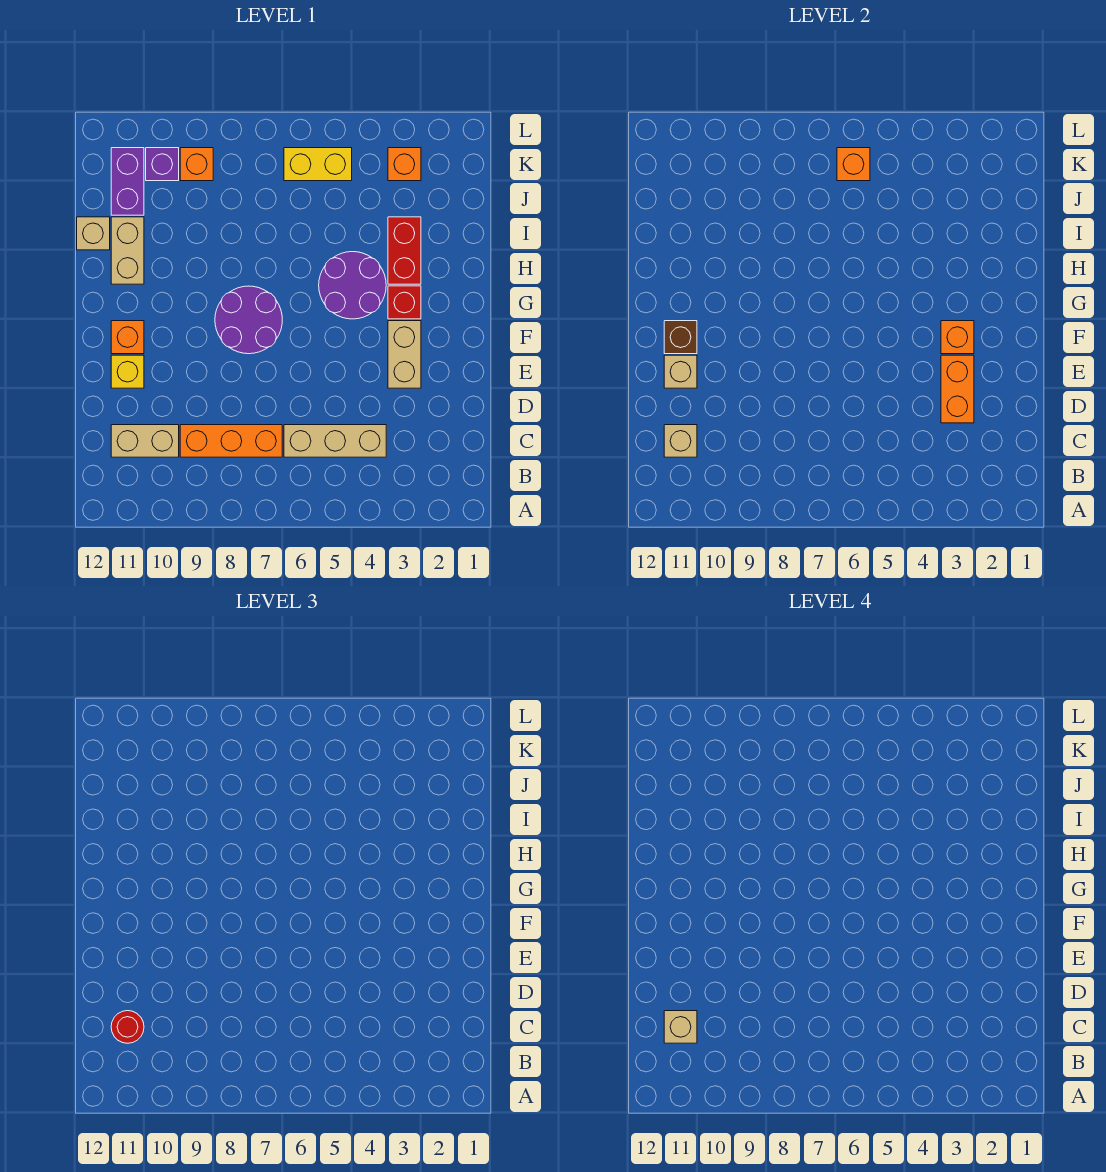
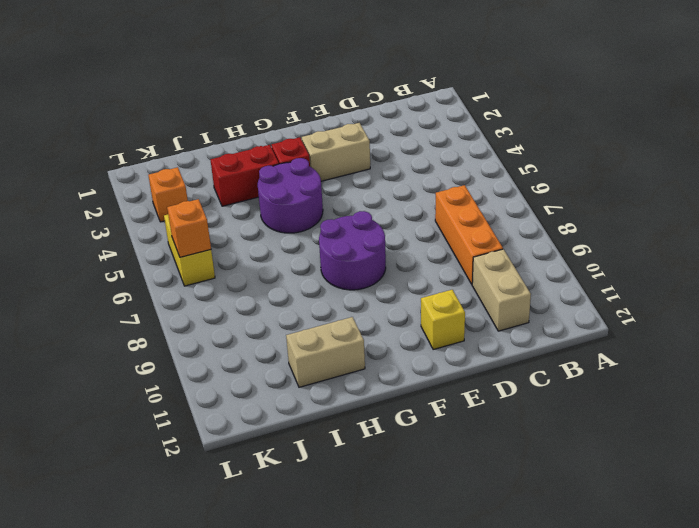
none -> tan brick C4:C6 level 1
none -> orange brick F11 level 1
none -> tan brick I12 level 1

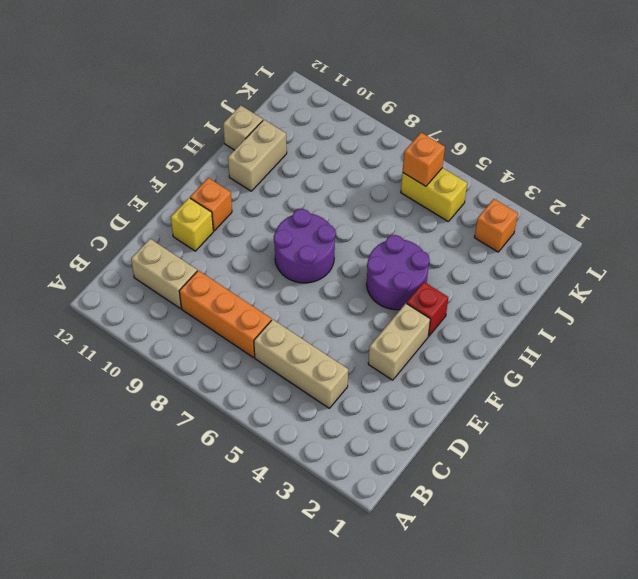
none -> red brick H3:I3 level 1
none -> purple brick J11:K11 level 1
none -> orange brick K9 level 1

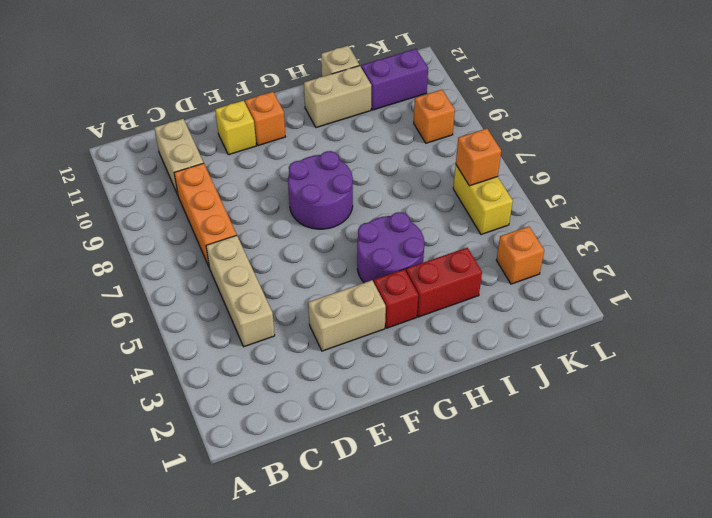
none -> purple brick K10 level 1
none -> tan brick C11 level 2
none -> orange brick D3:E3 level 2

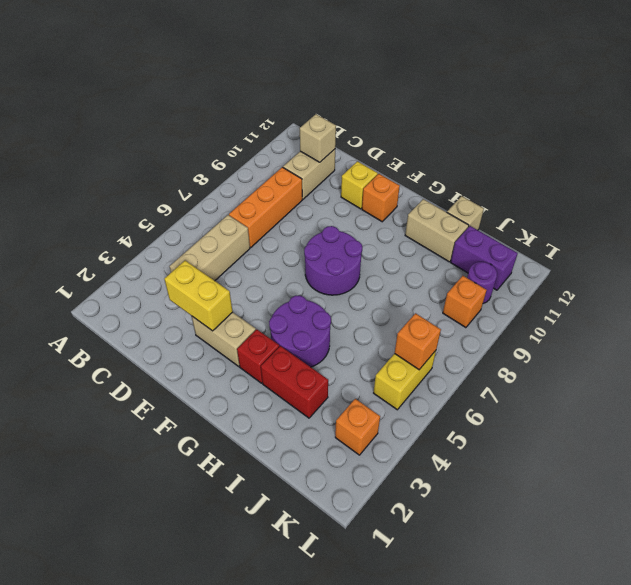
yellow brick D3:E3 level 2 -> orange brick D3:E3 level 2
purple round brick K10 level 1 -> purple brick K10 level 1
none -> tan brick E11 level 2
none -> orange brick F3 level 2
none -> brown brick F11 level 2

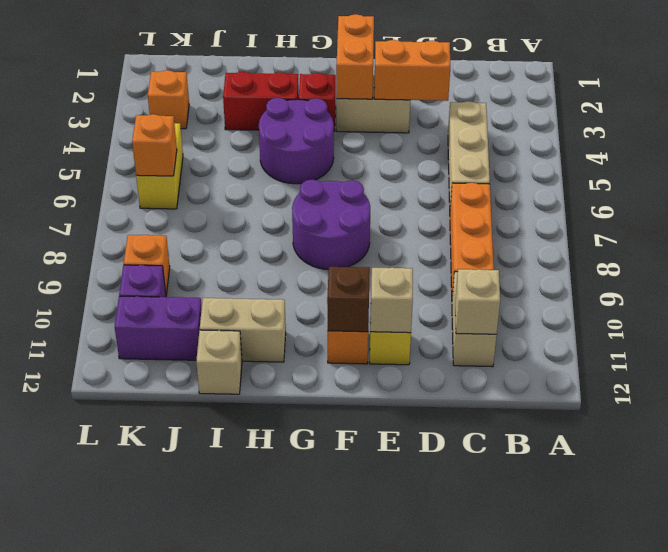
orange brick F2:F3 level 2 -> orange brick F3 level 2
none -> red round brick C11 level 3
none -> tan brick C11 level 4

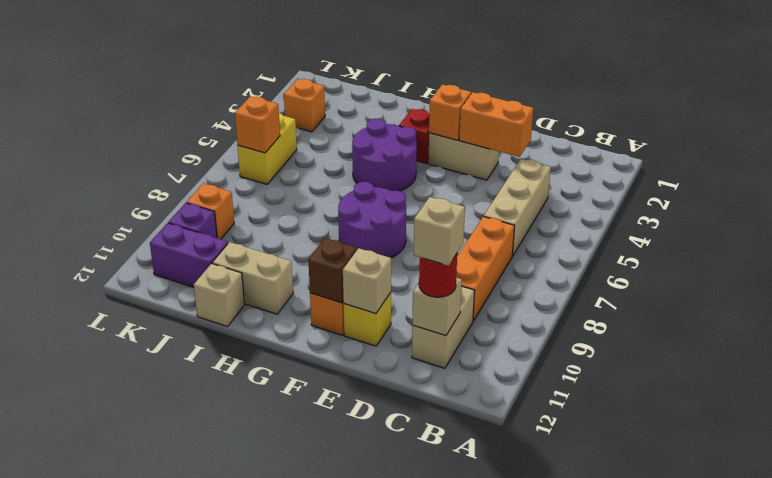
none -> red brick H3:I3 level 1

